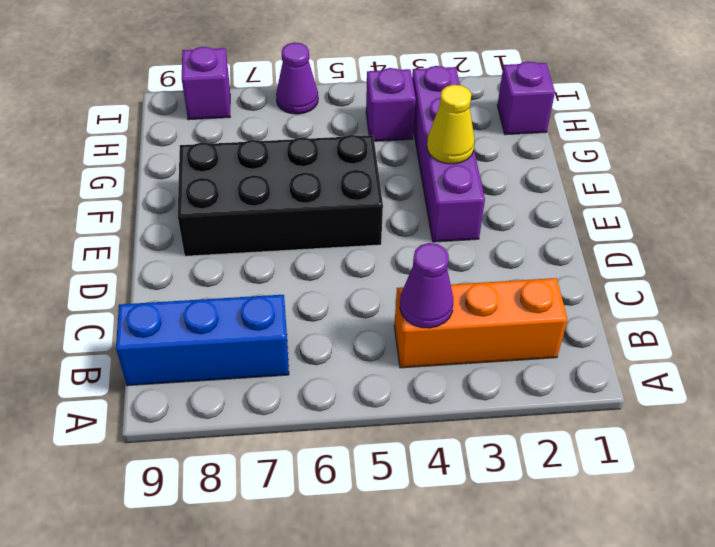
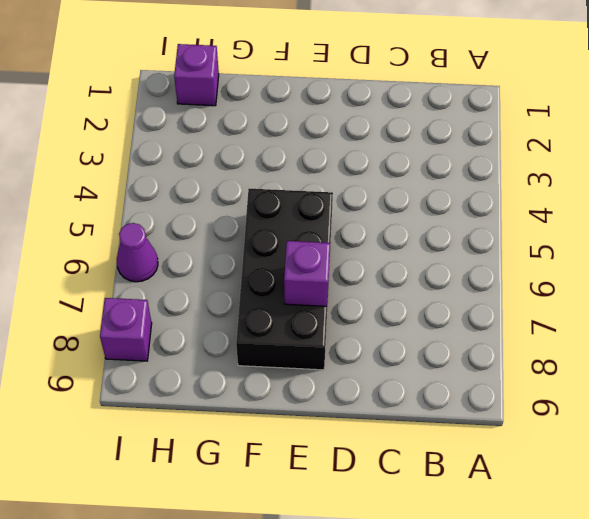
purple brick E7 level 2 -> purple brick H4 level 1
none -> orange brick B2:B4 level 1
none -> blue brick B7:B9 level 1

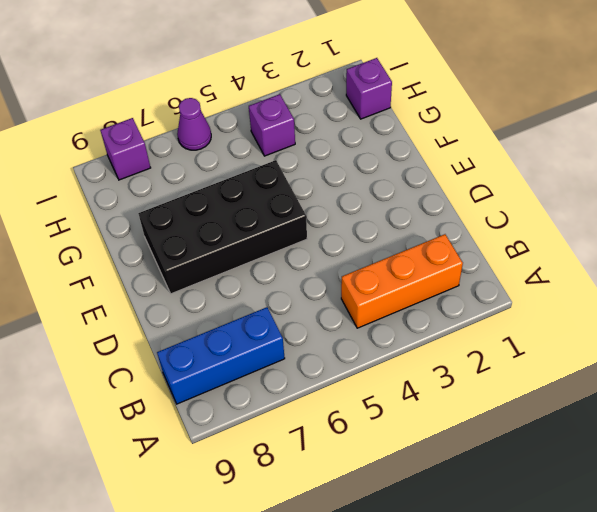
none -> purple brick E3:H3 level 1
none -> purple cone B4 level 2

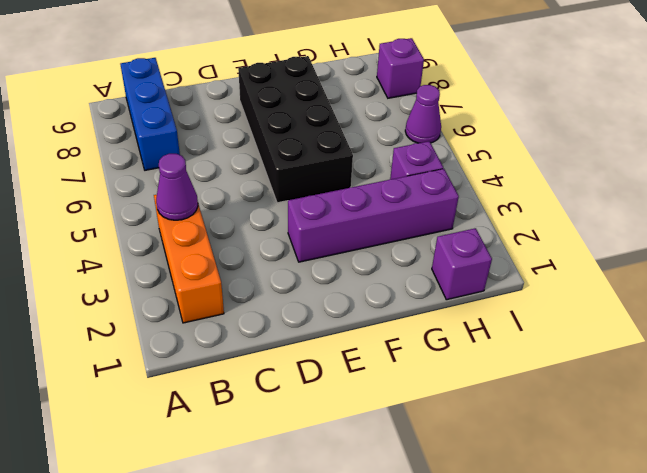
none -> yellow cone F3 level 2

